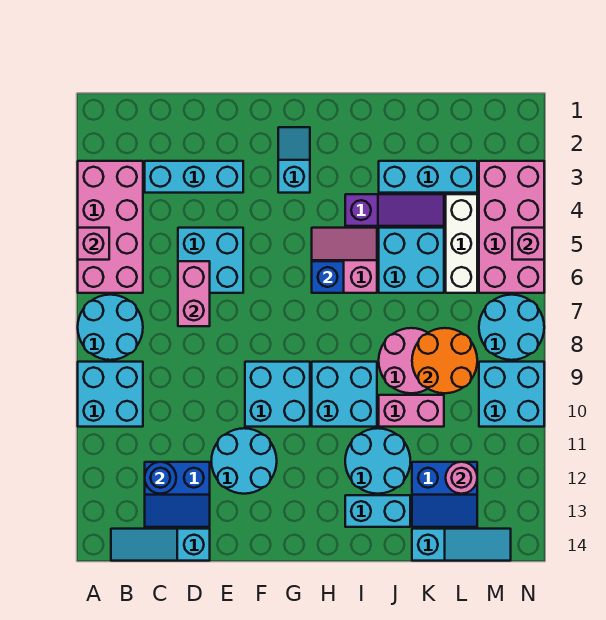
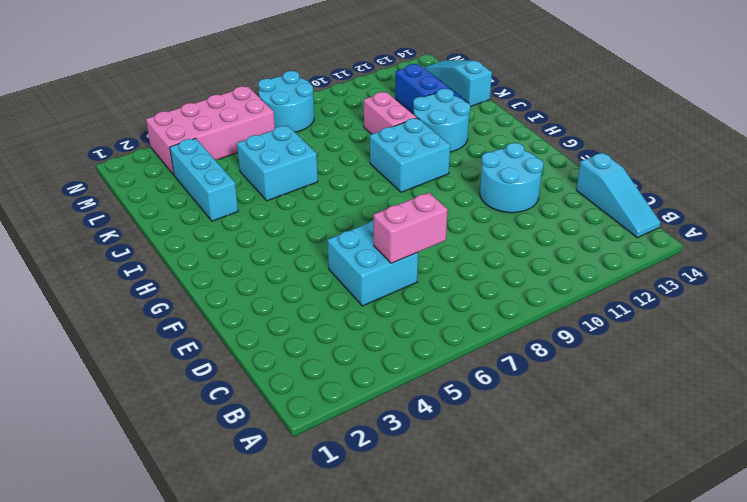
none -> pink brick A3:B6 level 1
none -> cyan round brick A7:B8 level 1
none -> cyan brick A9:B10 level 1
none -> cyan brick C3:E3 level 1

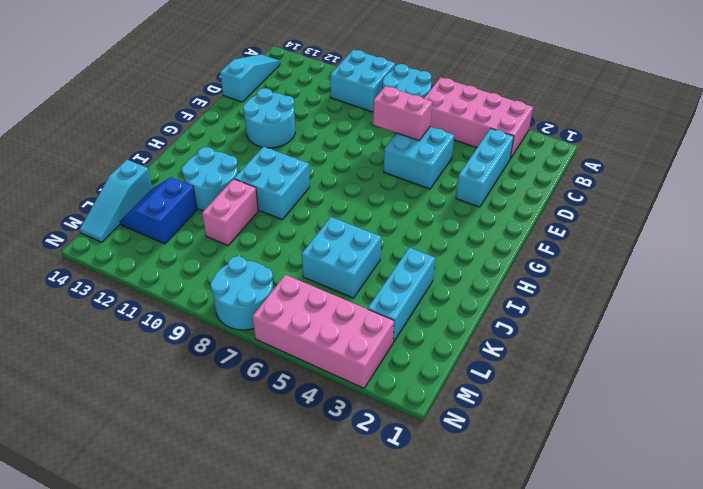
none -> blue slope C12:D13 level 1 top 12
none -> cyan brick F9:G10 level 1
none -> cyan slope G2:G3 level 1 top 3
none -> pink slope H5:I6 level 1 top 6

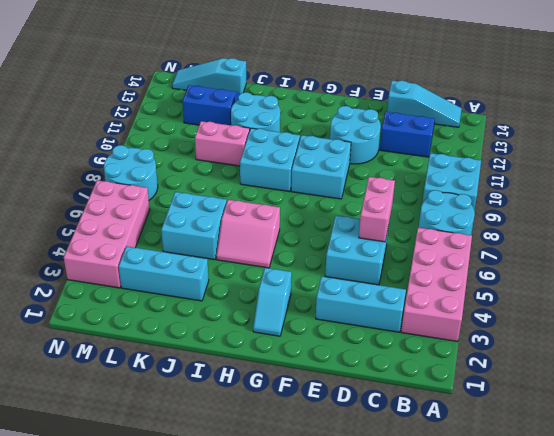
none -> purple slope I4:K4 level 1 top I
none -> cyan brick I13:J13 level 1
none -> pink round brick J8:K9 level 1
none -> white brick L4:L6 level 1

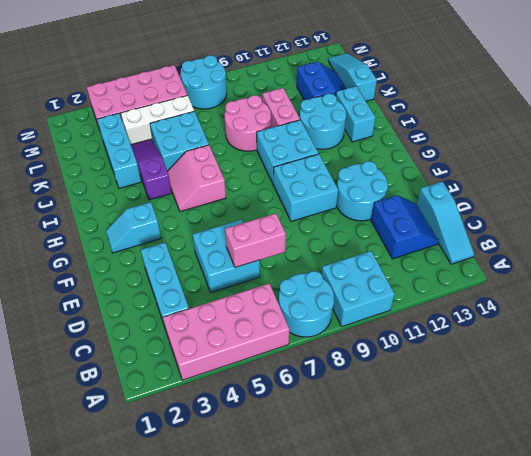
none -> cyan brick M9:N10 level 1
none -> pink brick A5 level 2
none -> blue round brick C12 level 2
none -> blue brick H6 level 2

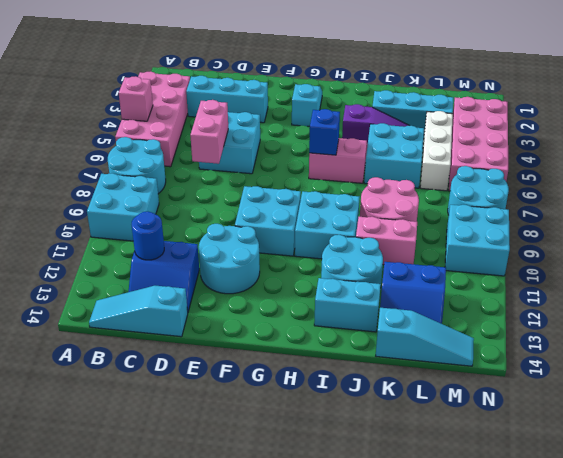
none -> orange round brick K8:L9 level 2
none -> pink round brick L12 level 2
none -> pink brick N5 level 2

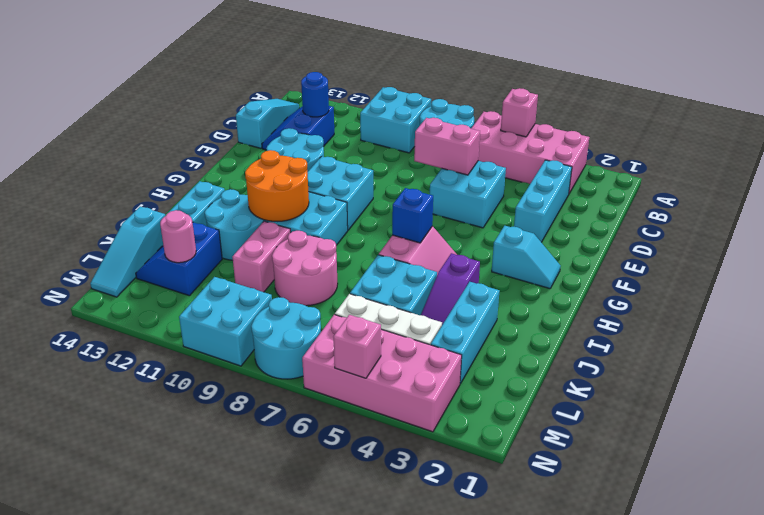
orange round brick H10:I11 level 2 -> orange round brick K8:L9 level 2

